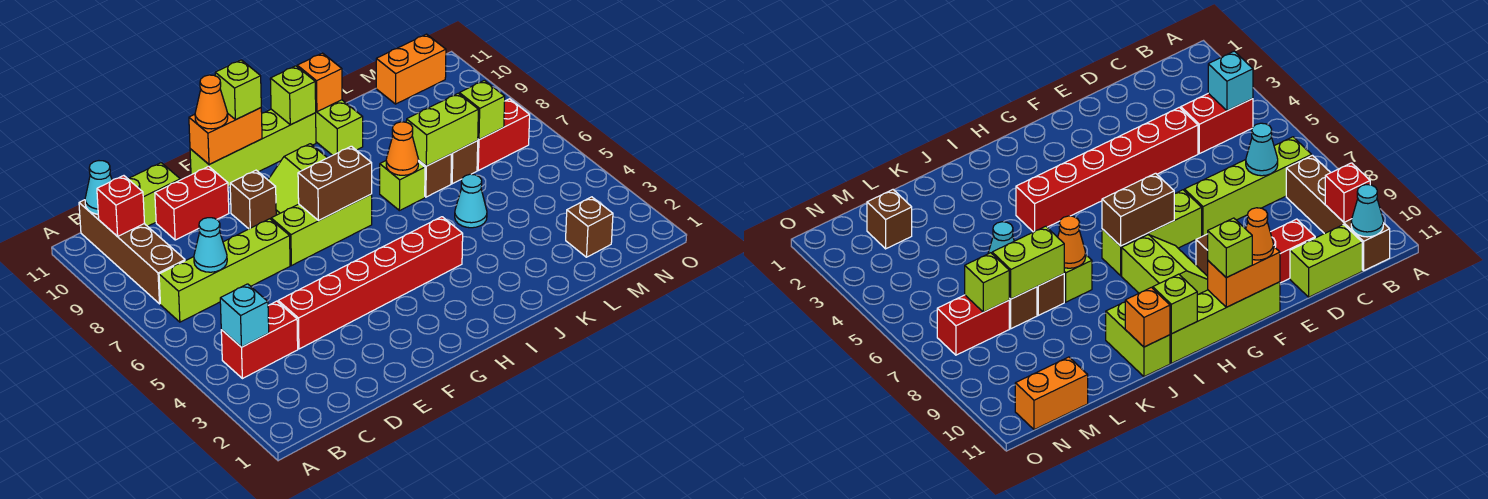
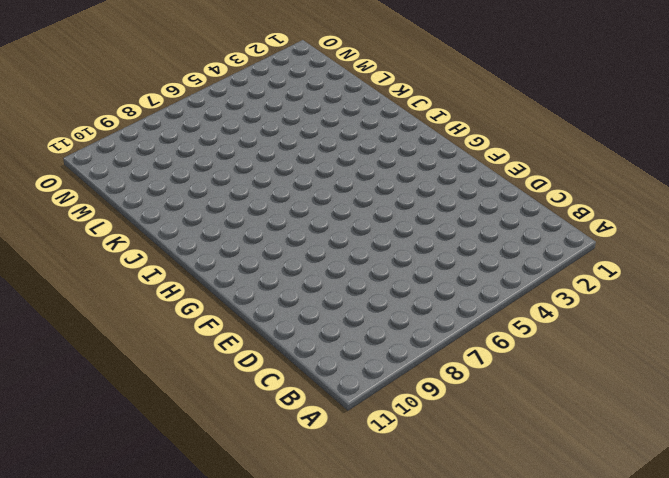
none -> red brick B4:C4 level 1
none -> lime brick B7:E7 level 1
none -> brown brick B8:B11 level 1
none -> lime brick C11:D11 level 1

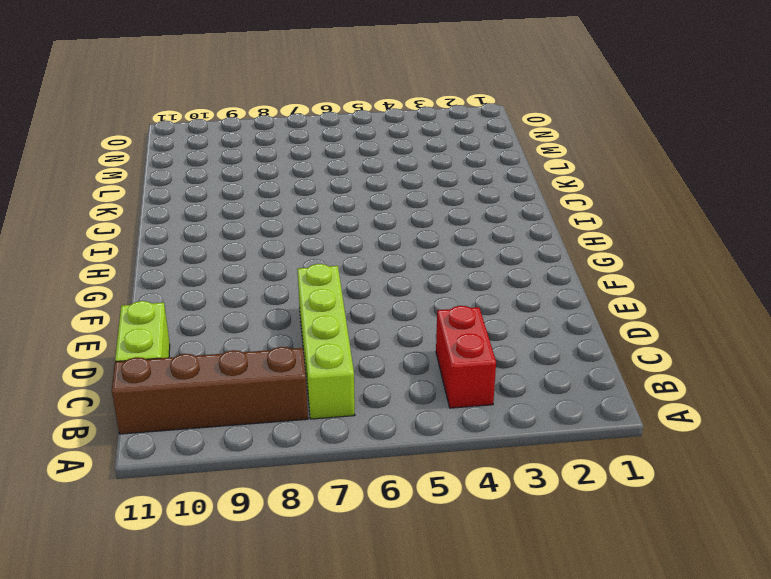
none -> red brick D4:I4 level 1
none -> red brick D10:E10 level 1
none -> lime brick F7:H7 level 1
none -> brown brick F9 level 1

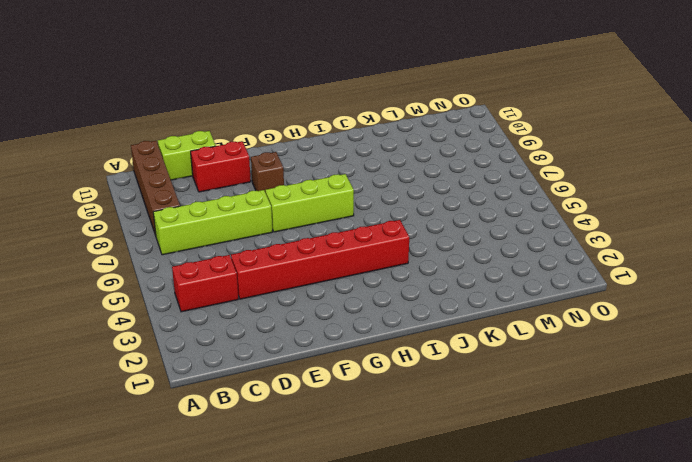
none -> lime brick F11:I11 level 1
none -> lime slope G8:H9 level 1 top H
none -> lime brick J7 level 1
none -> lime brick J10:J11 level 1

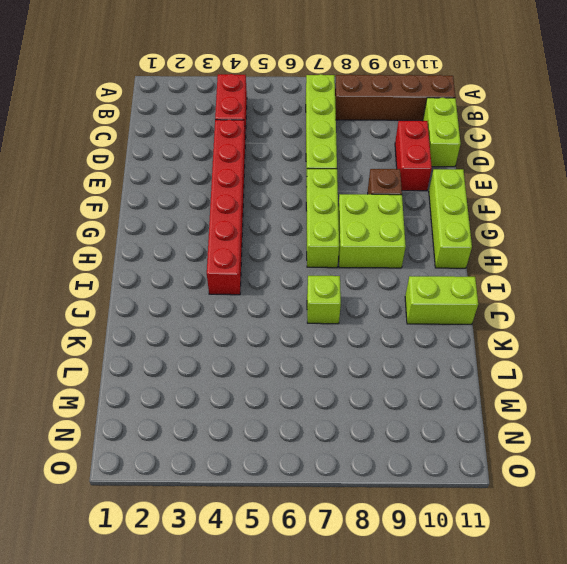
lime brick F11:H11 level 1 -> lime brick F11:I11 level 1
lime brick G8:H9 level 1 -> lime slope G8:H9 level 1 top H
none -> cyan cone K5 level 1
none -> brown brick K7 level 1
none -> brown brick L7 level 1
none -> brown brick M2 level 1

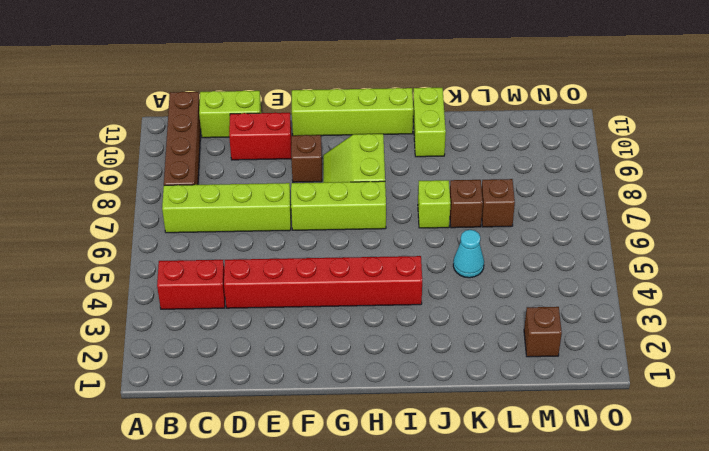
none -> red brick M7:N7 level 1
none -> orange brick M11:N11 level 1
none -> cyan brick B4 level 2
none -> red brick B10 level 2

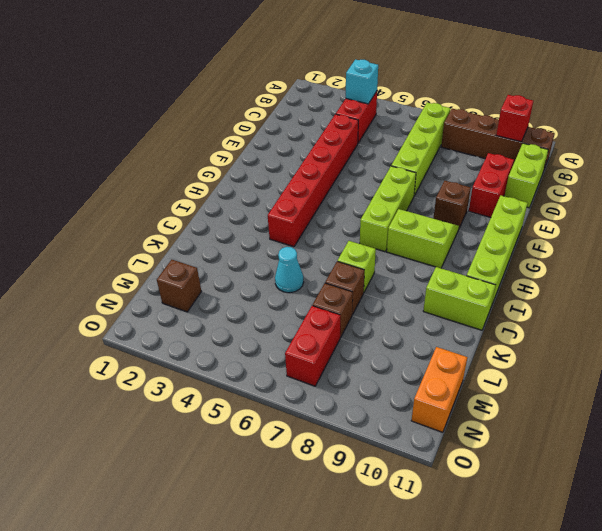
none -> cyan cone B11 level 2
none -> cyan cone C7 level 2
none -> orange brick F11:G11 level 2
none -> brown brick G7:H7 level 2

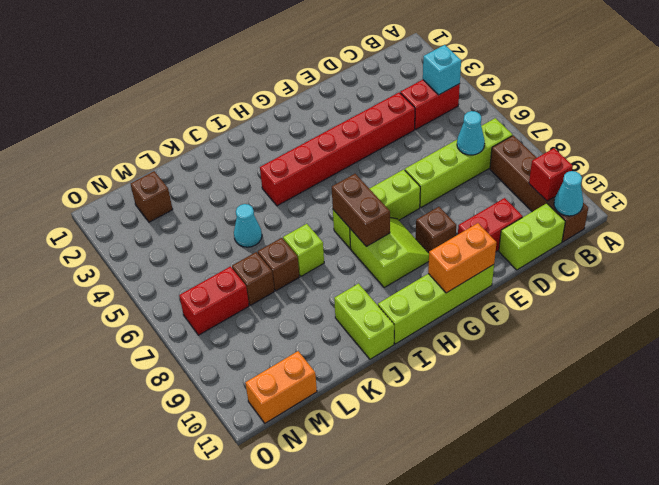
brown brick H7:H8 level 2 -> brown brick G7:H7 level 2
none -> lime brick I11 level 2
none -> orange cone J7 level 2
none -> orange brick J11 level 2
none -> lime brick K7:L7 level 2

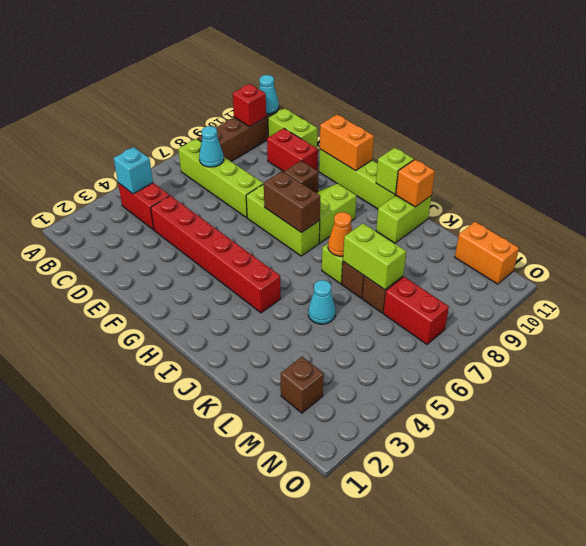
none -> lime brick M7 level 2
none -> orange cone F11 level 3
none -> lime brick G11 level 3

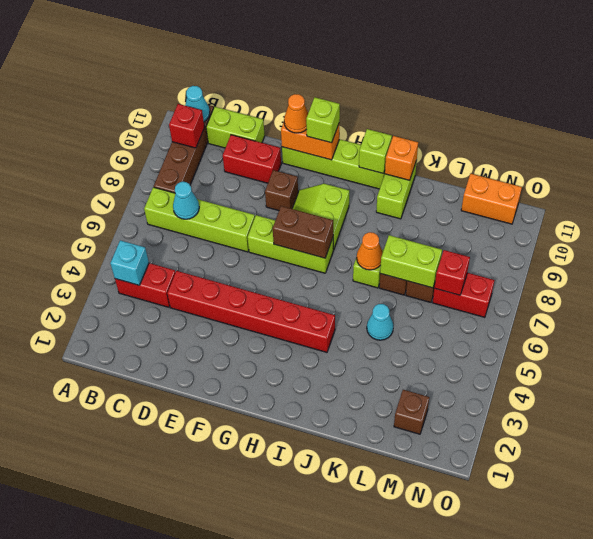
red brick M7 level 2 -> lime brick M7 level 2

